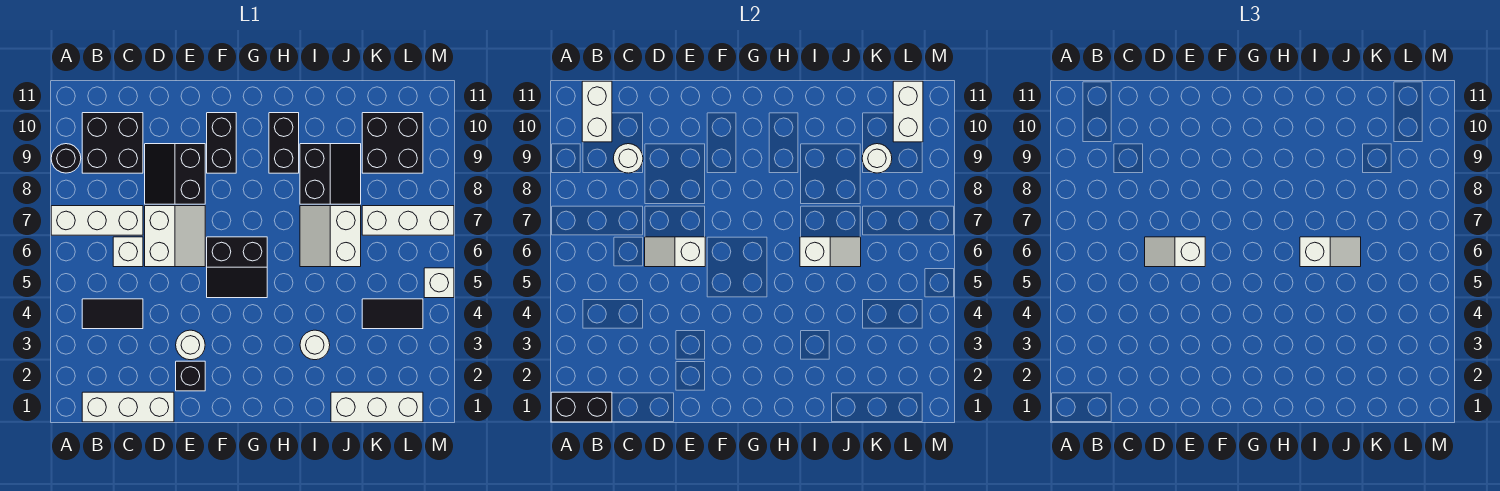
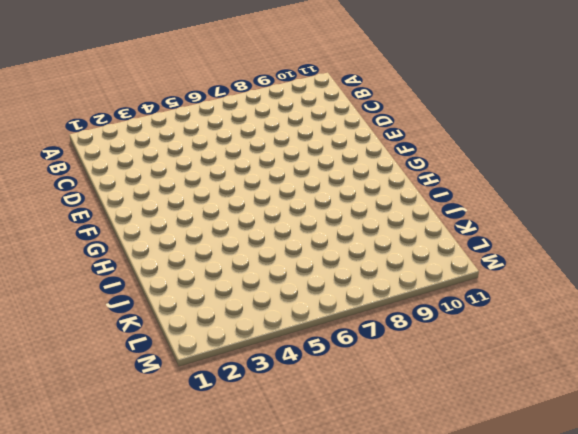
none -> white brick A7:C7 level 1
none -> black round brick A9 level 1
none -> white brick B1:D1 level 1
none -> black tile B4:C4 level 1

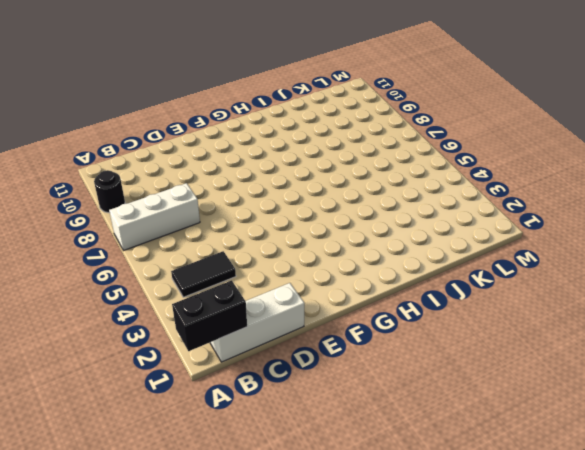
none -> black brick B9:C10 level 1
none -> white brick C6 level 1
none -> white slope D6:E7 level 1 top D
none -> black slope D8:E9 level 1 top E

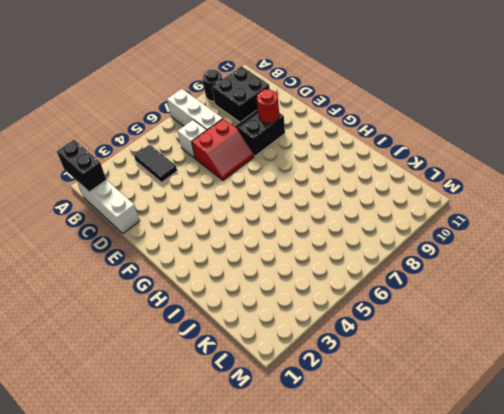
red slope D6:E7 level 1 top D -> white slope D6:E7 level 1 top D
red round brick E9 level 2 -> none
none -> black brick E2 level 1
none -> white round brick E3 level 1
none -> black slope F5:G6 level 1 top 6
none -> black brick F9:F10 level 1

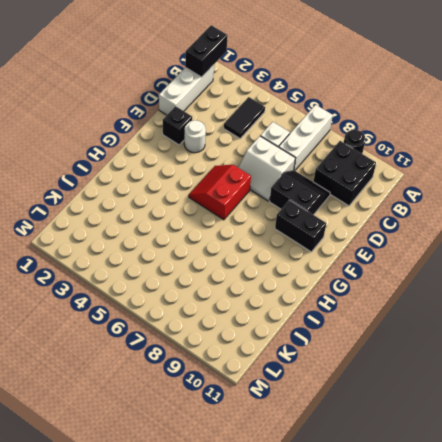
red slope F5:G6 level 1 top 6 -> black slope F5:G6 level 1 top 6
none -> black brick H9:H10 level 1
none -> white round brick I3 level 1
none -> white slope I6:J7 level 1 top J
none -> black slope I8:J9 level 1 top I

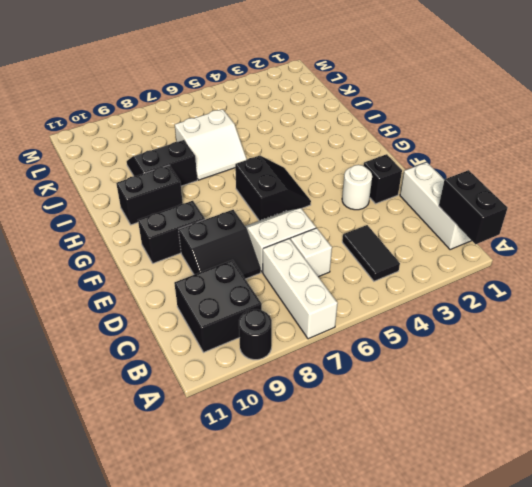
none -> white round brick I3 level 1
none -> white brick J1:L1 level 1
none -> black tile K4:L4 level 1
none -> white brick K7:M7 level 1

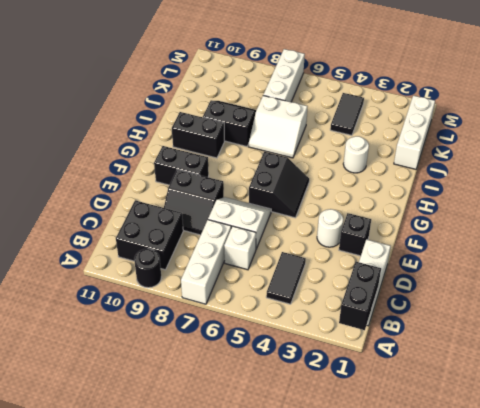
none -> black brick K9:L10 level 1
none -> white brick M5 level 1
none -> white brick B10:B11 level 2
none -> white round brick C9 level 2

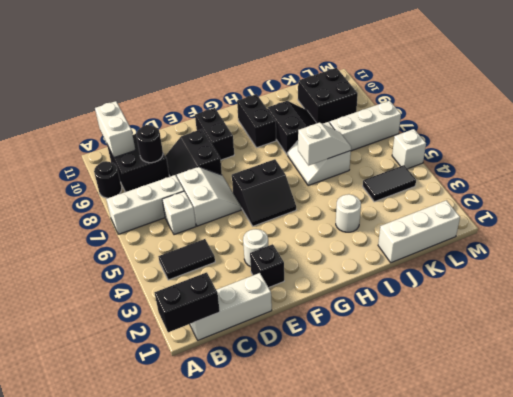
black round brick C9 level 2 -> white round brick C9 level 2
none -> white slope D6:E6 level 2 top E
none -> white round brick K9 level 2
none -> white brick L10:L11 level 2
none -> white slope D6:E6 level 3 top E

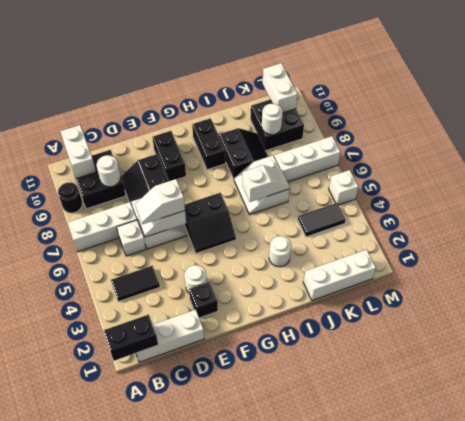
none -> white slope I6:J6 level 3 top I

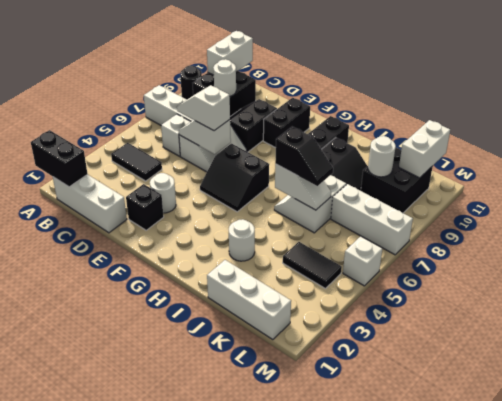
black slope I6:J6 level 3 top I -> white slope I6:J6 level 3 top I

